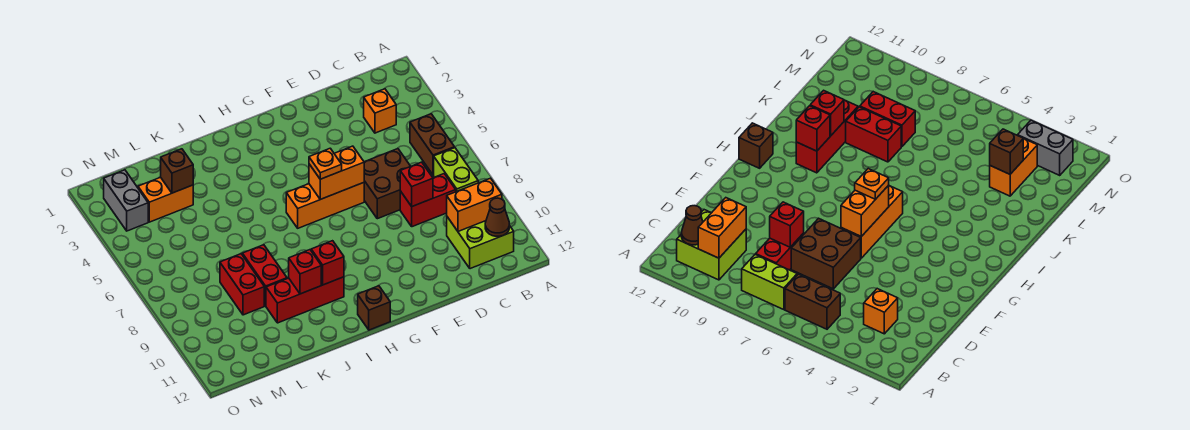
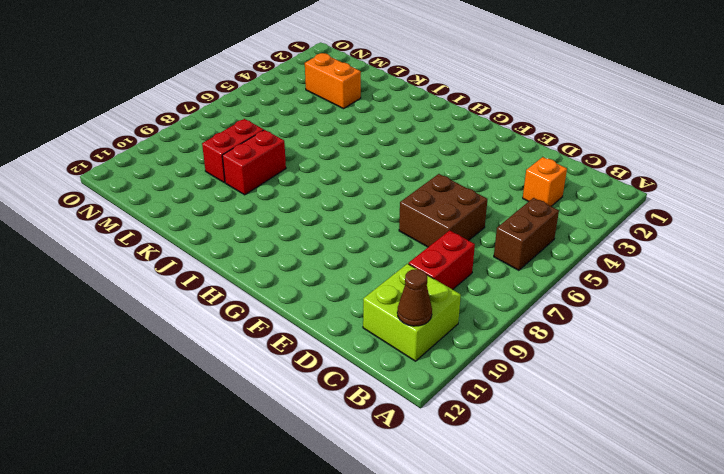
red brick C8:C9 level 1 -> red brick C8:D8 level 1
none -> lime brick B7:B8 level 1
none -> orange brick F6:H6 level 1
none -> brown brick H12 level 1

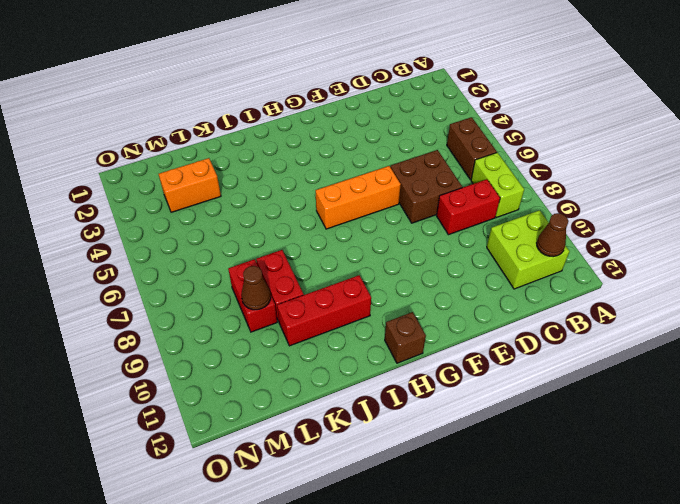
brown cone L9 level 2 -> none
none -> orange brick C3 level 1
none -> grey brick N2:N3 level 1
none -> orange brick B10:C10 level 2

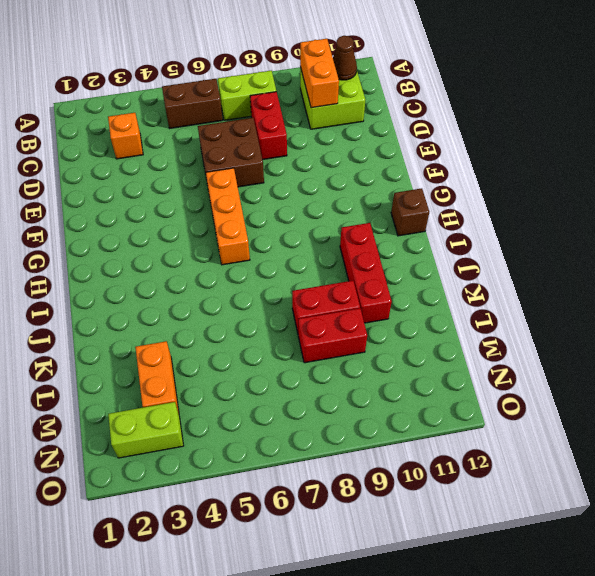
lime brick N2:N3 level 1 -> grey brick N2:N3 level 1
none -> red brick D8 level 2
none -> orange brick F6:G6 level 2
none -> red brick I10 level 2

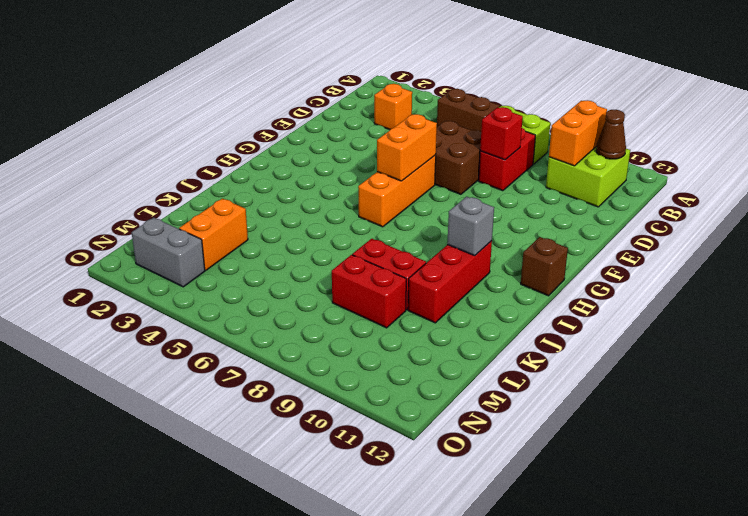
grey brick I10 level 2 -> red brick I10 level 2
none -> red brick J10 level 2
none -> brown brick L3 level 2
none -> orange plate G6 level 3

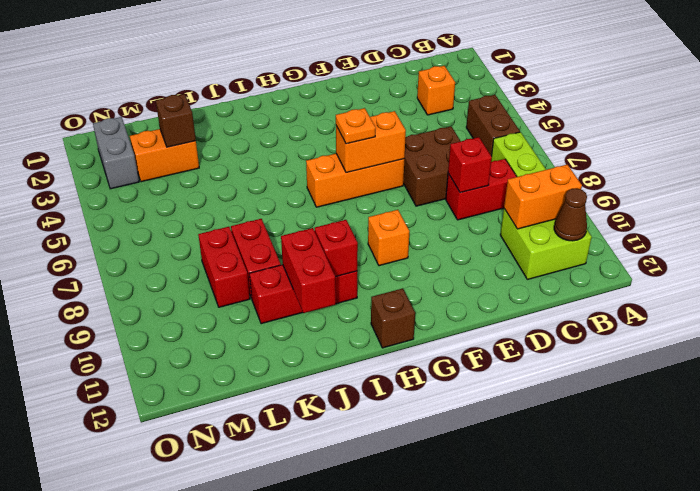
orange brick G9 level 1 -> none
red brick J10:J11 level 2 -> red brick J10 level 2

